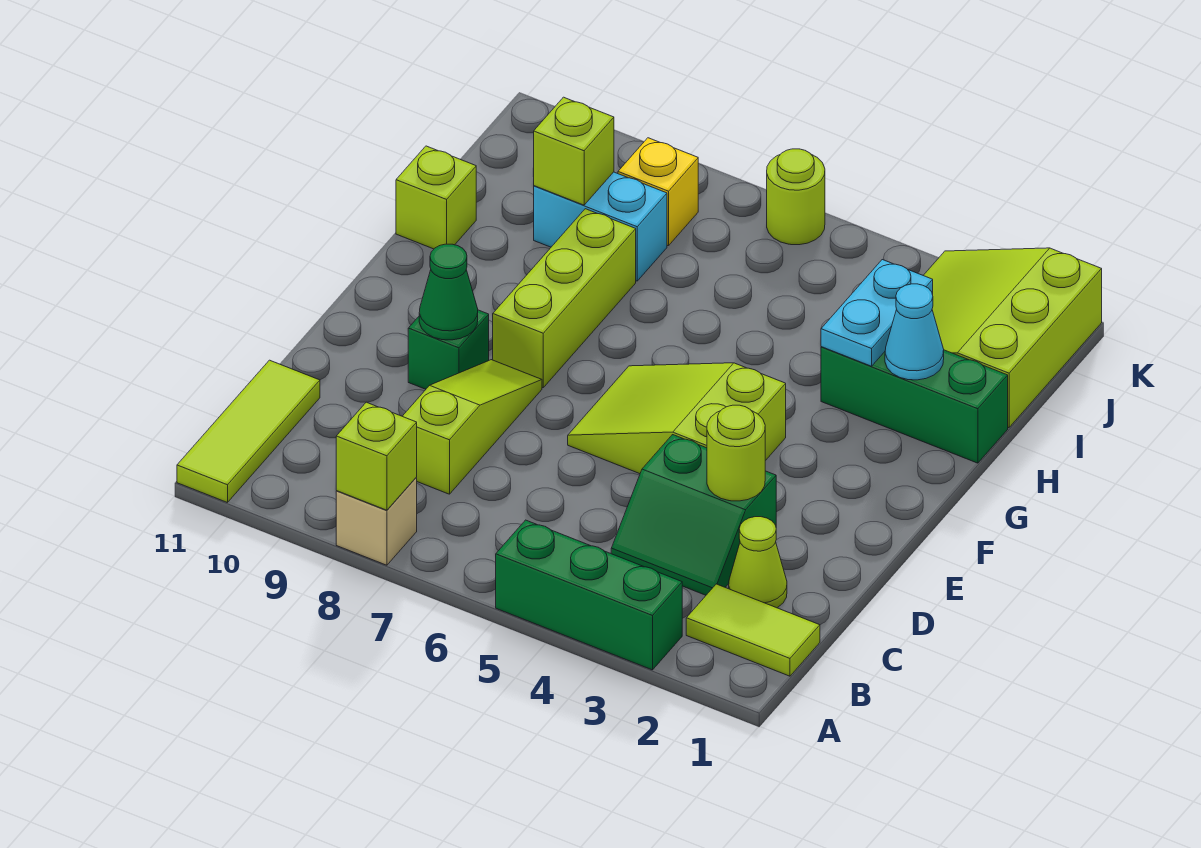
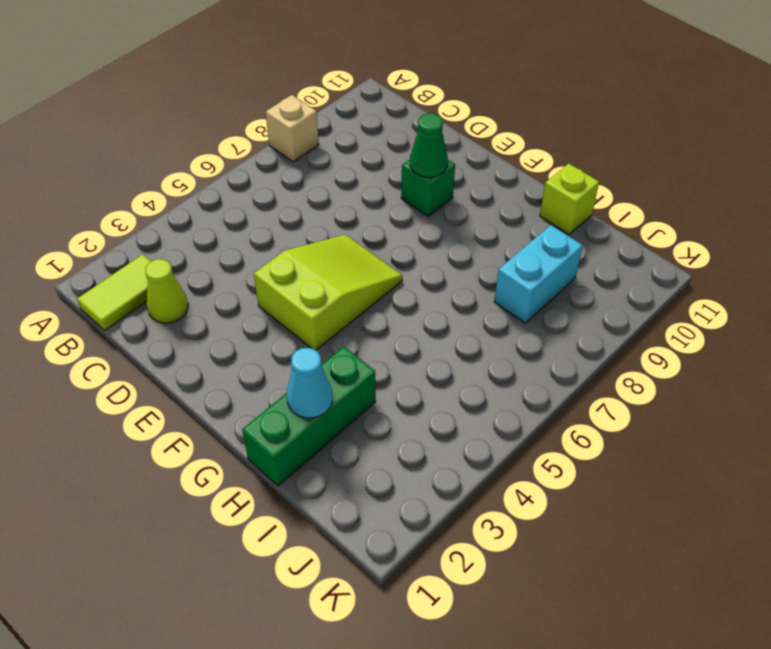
none -> green brick A3:A5 level 1
none -> lime tile A11:C11 level 1
none -> green slope C3:D4 level 1 top D

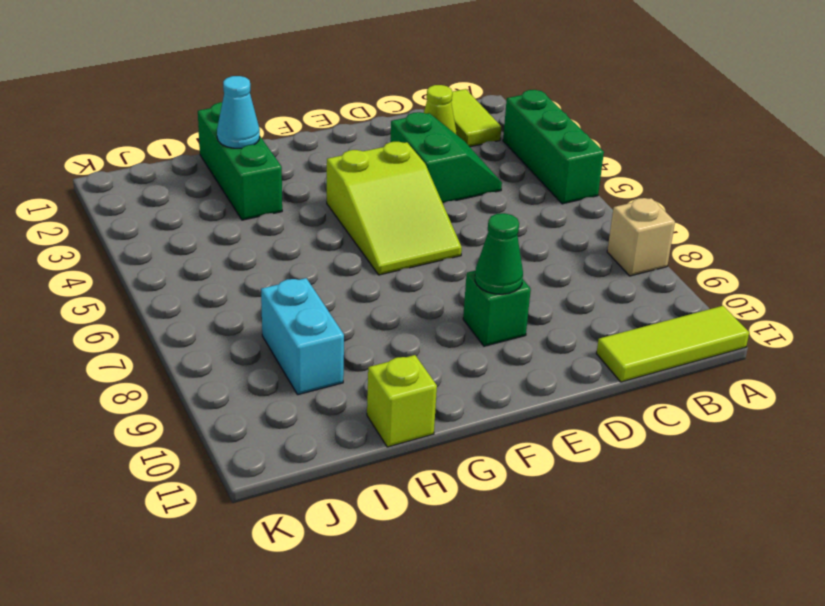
none -> lime slope C8:E8 level 1 top C
none -> lime brick F8:H8 level 1
none -> lime slope I1:K3 level 1 top 1

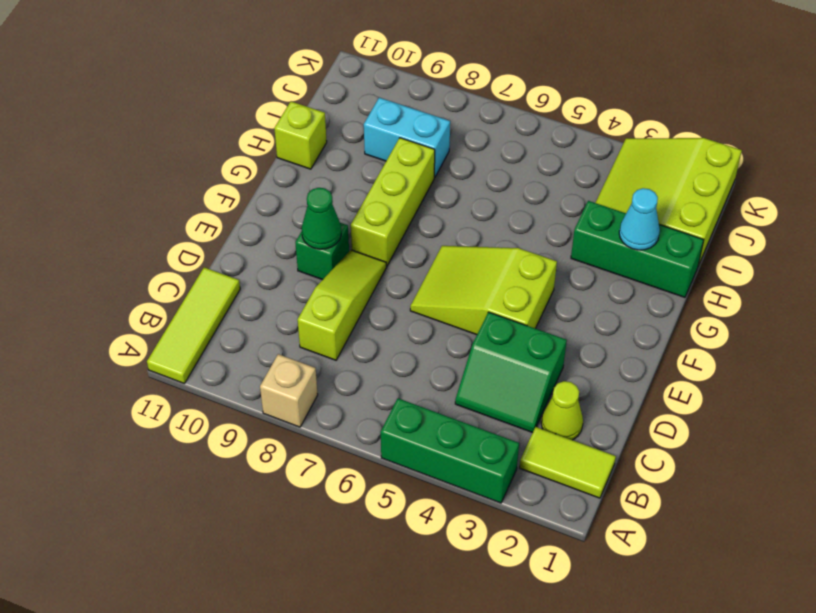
none -> yellow brick J8 level 1
none -> lime round brick K6 level 1
none -> lime brick A8 level 2

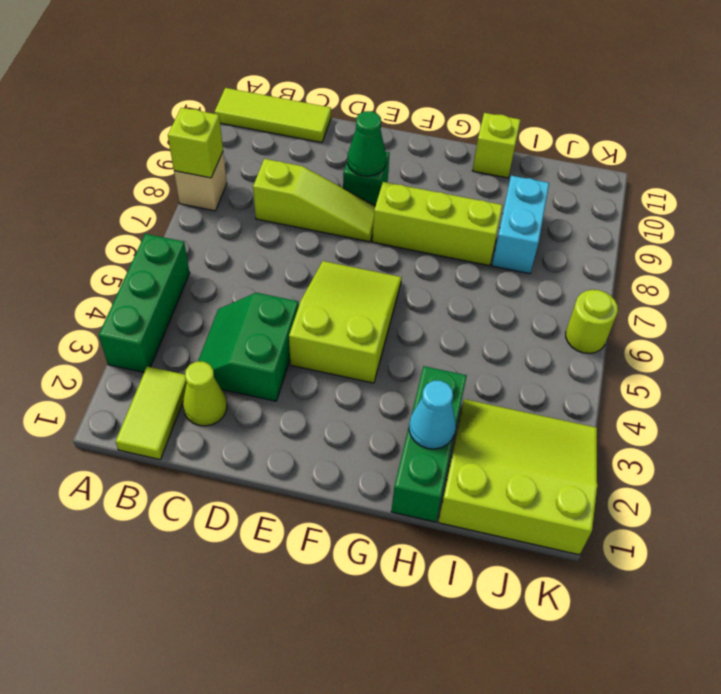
none -> yellow brick J8 level 1
none -> lime round brick D3 level 2
none -> cyan plate H3:I3 level 2

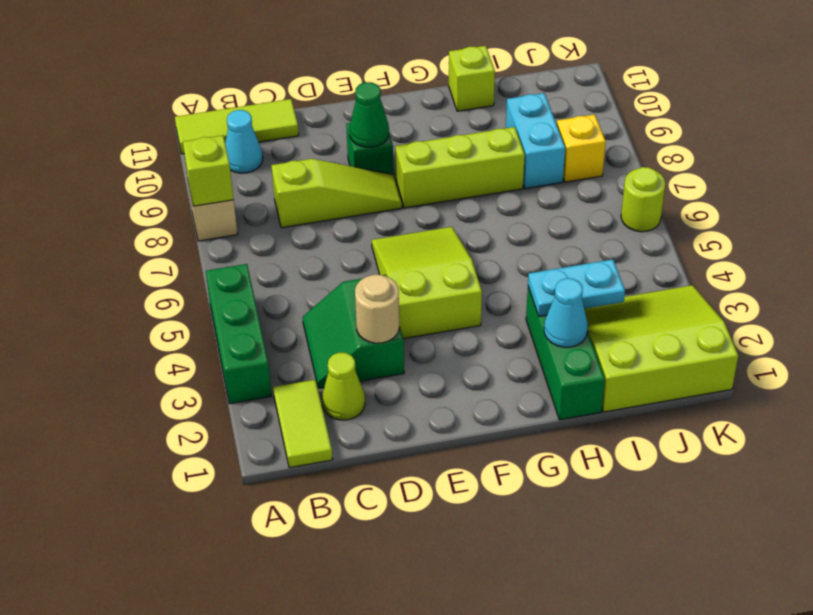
cyan cone B10 level 1 -> none
tan round brick D3 level 2 -> lime round brick D3 level 2
none -> lime brick I9 level 2

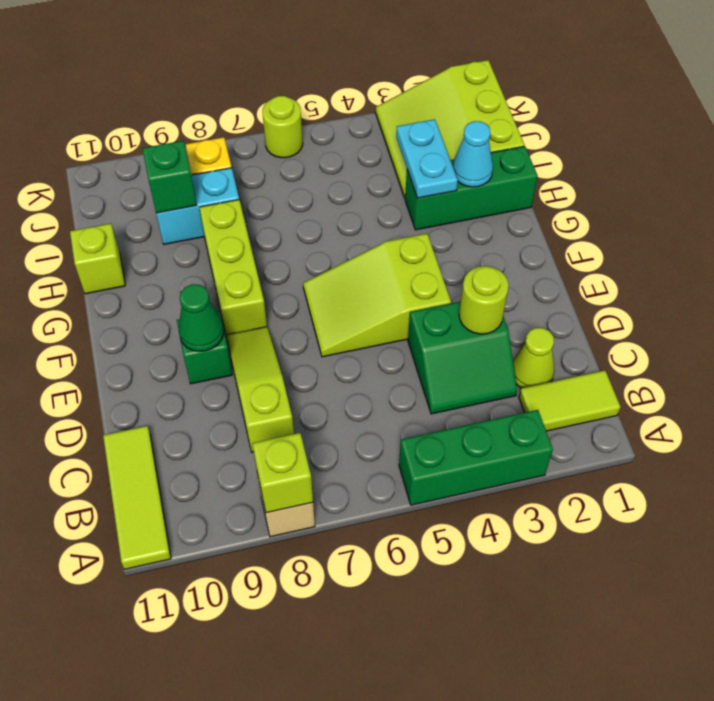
green brick I9 level 2 -> lime brick I9 level 2

